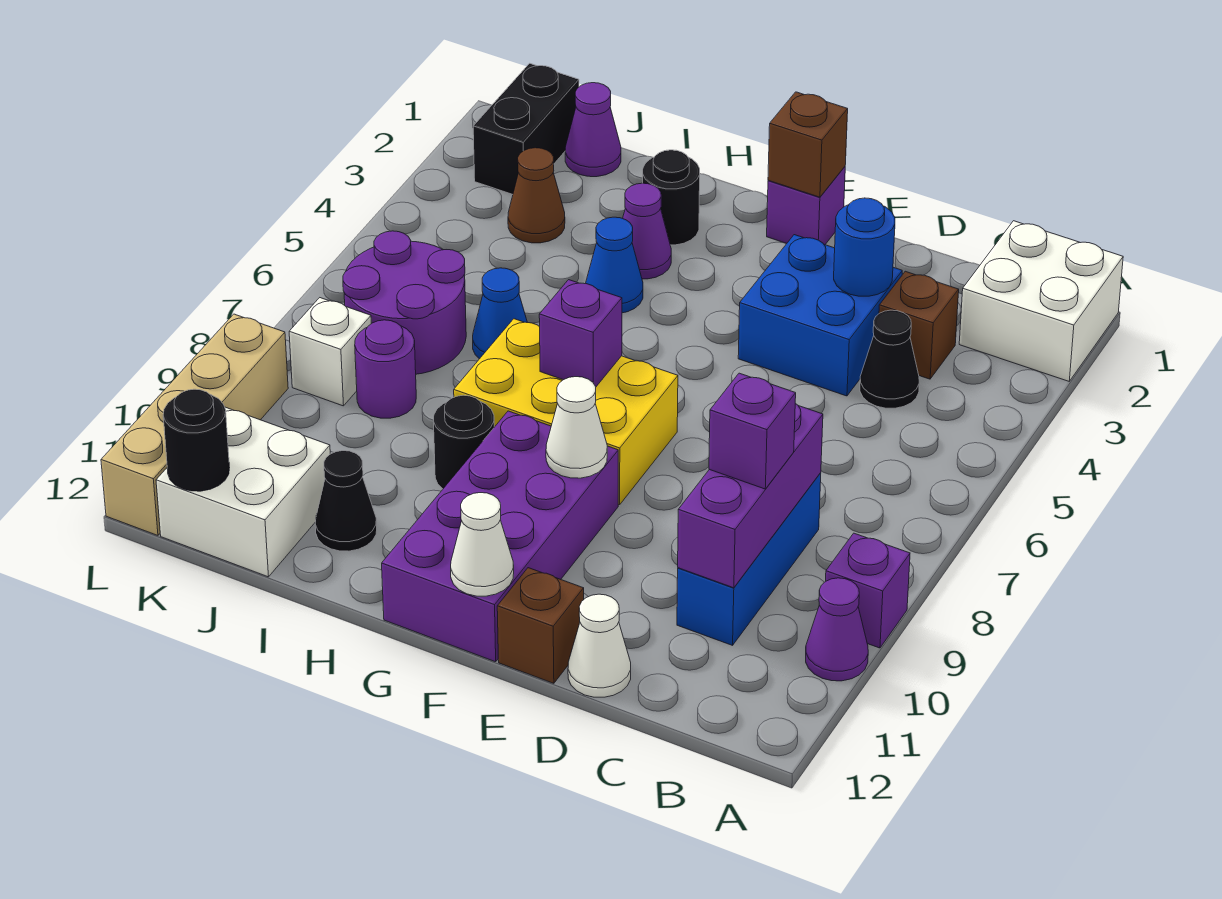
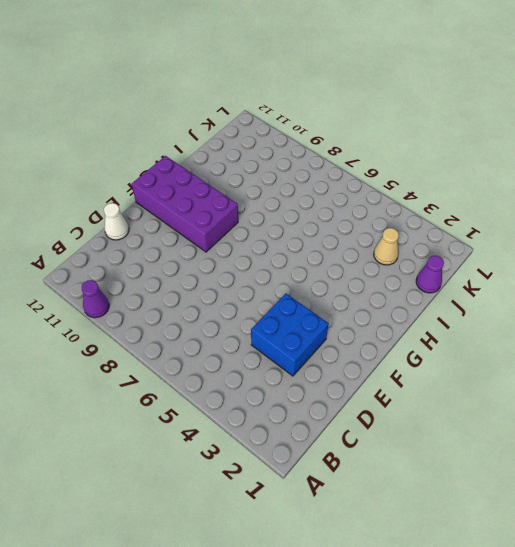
tan cone J3 level 1 -> brown cone J3 level 1
none -> white brick A1:B2 level 1
none -> purple brick A9 level 1
none -> brown brick C3 level 1
none -> black cone C4 level 1

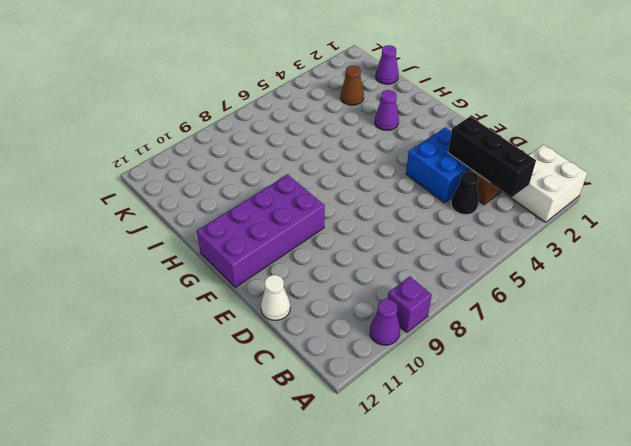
black brick B3:D3 level 2 -> blue round brick D3 level 2
none -> blue brick C8:C10 level 1
none -> brown brick E12 level 1
none -> purple brick F1 level 1
none -> yellow brick F7:H8 level 1

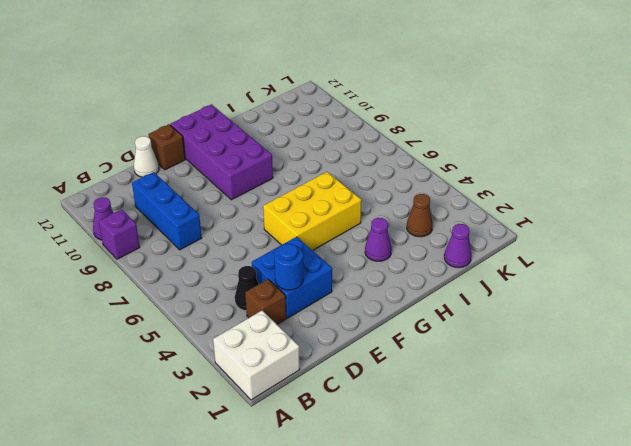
yellow brick F5:H6 level 1 -> yellow brick F7:H8 level 1
none -> purple brick F1 level 1
none -> black round brick H2 level 1
none -> blue cone H4 level 1
none -> black round brick H9 level 1

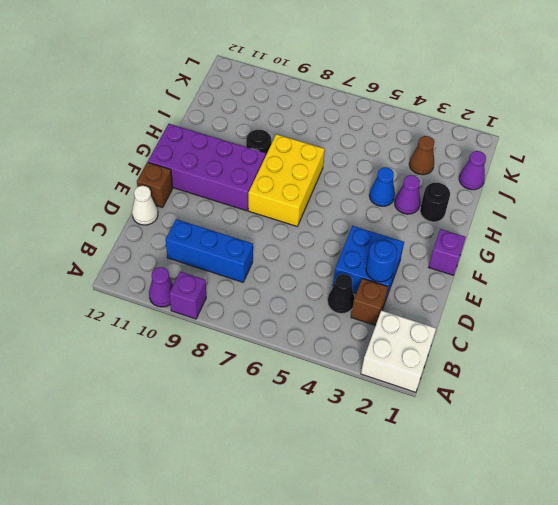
none -> blue cone I6 level 1
none -> black cone I11 level 1
none -> purple round brick J6:K7 level 1
none -> purple round brick J8 level 1

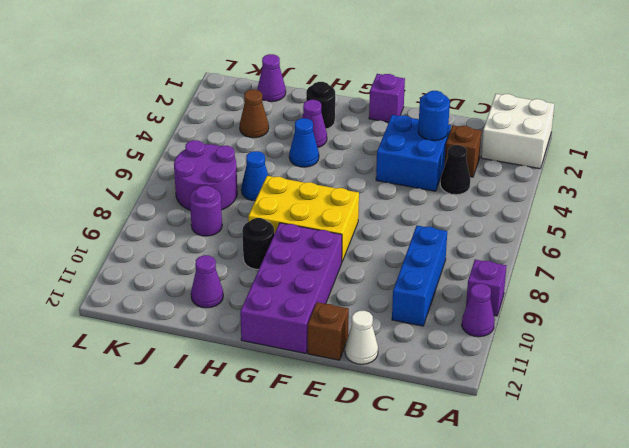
purple cone I11 level 1 -> black cone I11 level 1
none -> white brick J11:K12 level 1
none -> black brick K1:K2 level 1
none -> white brick K8 level 1
none -> tan brick L9:L12 level 1

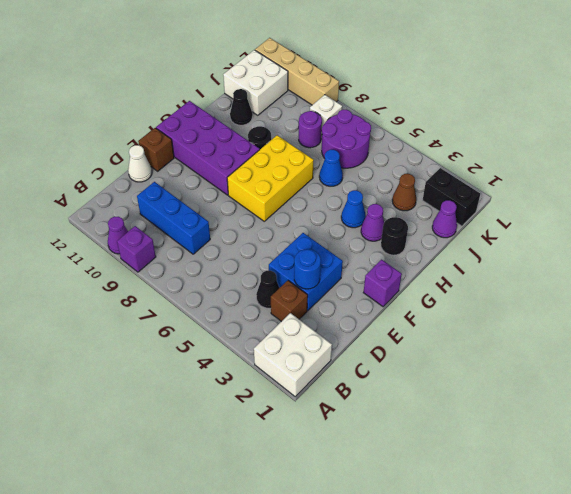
none -> purple brick C8:C10 level 2
none -> brown brick F1 level 2
none -> white cone F9 level 2
none -> white cone F12 level 2

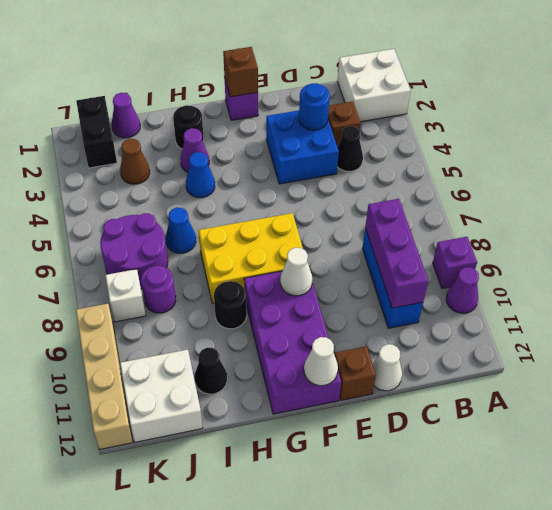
none -> purple brick G7 level 2
none -> black round brick K12 level 2
none -> purple brick C9 level 3

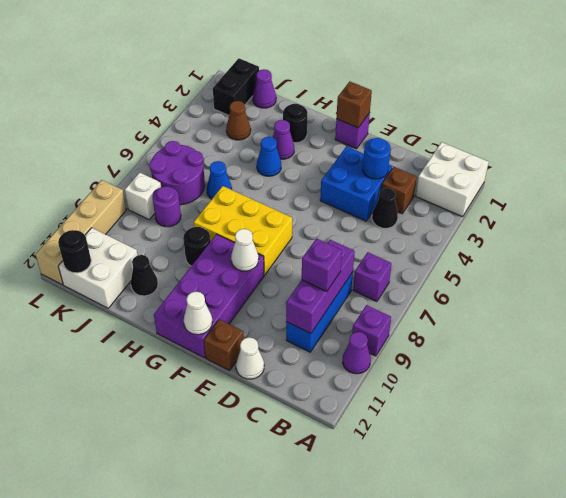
purple brick B7 level 1 -> purple brick G7 level 2

